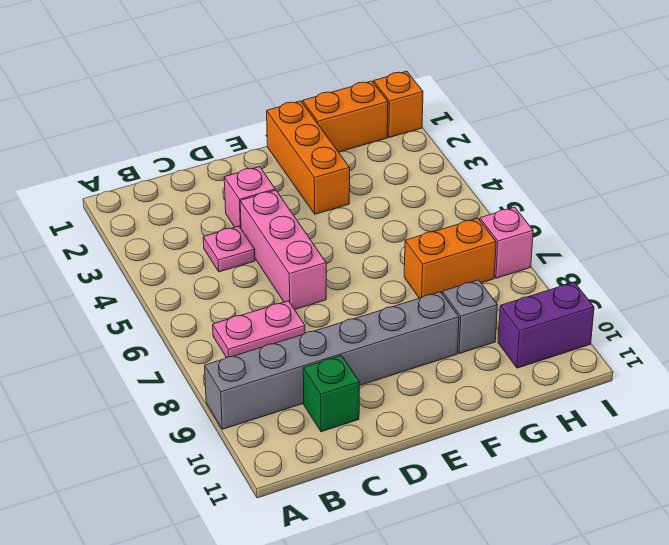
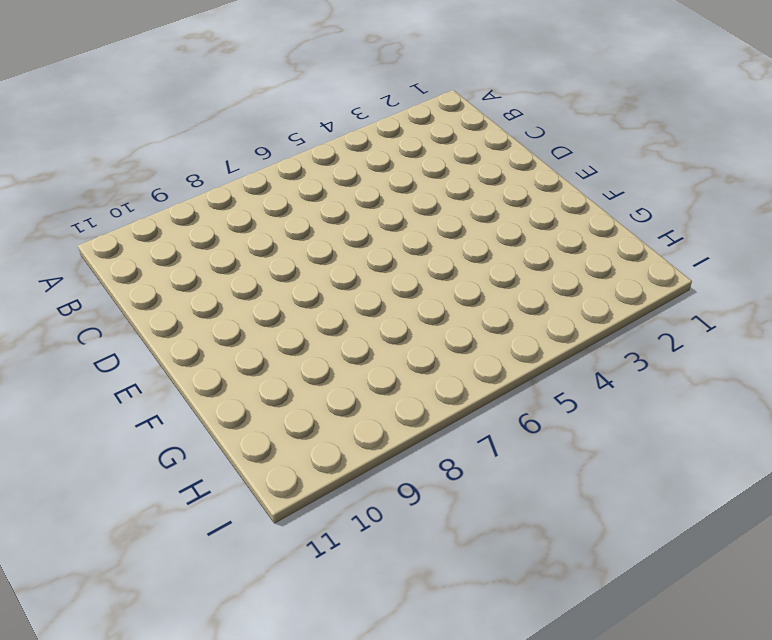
none -> grey brick A9:F9 level 1
none -> pink plate B7:C7 level 1
none -> pink plate C4 level 1

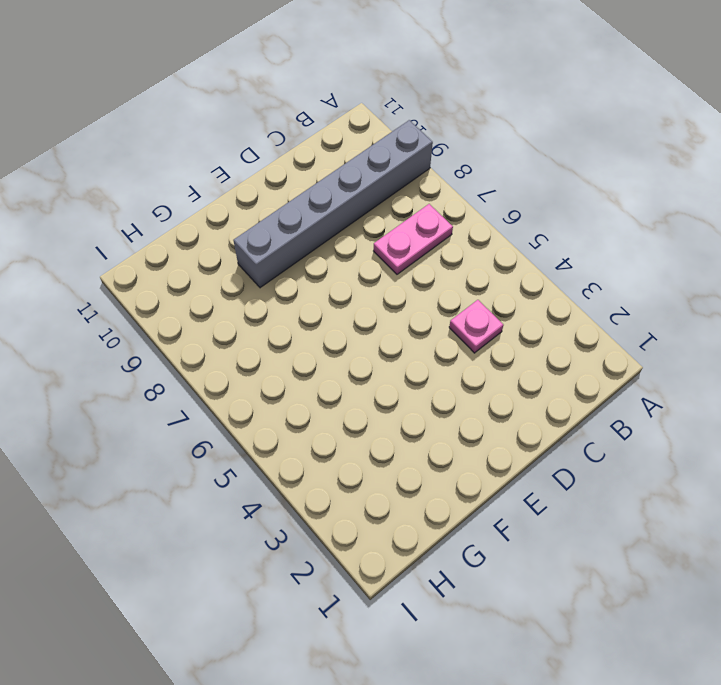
none -> green brick C10 level 1
none -> pink brick D3 level 1
none -> pink brick D4:D6 level 1

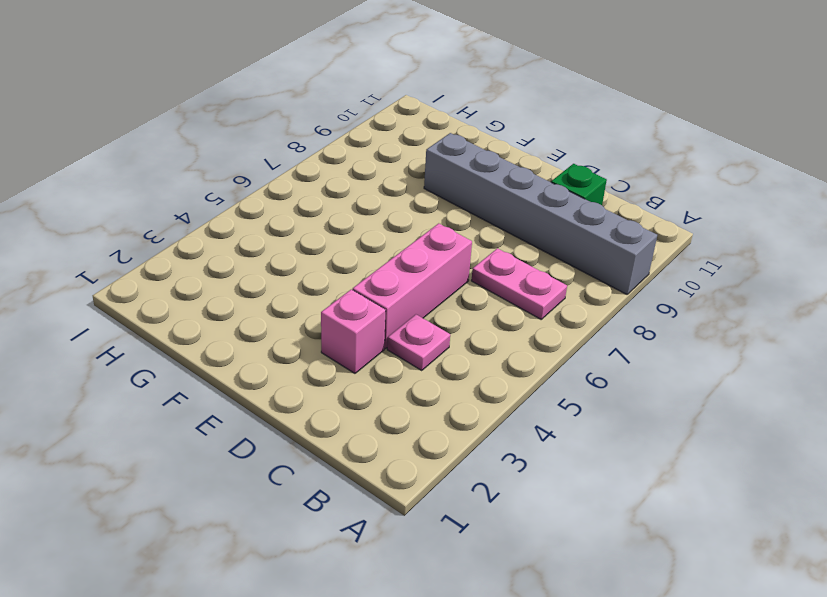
none -> orange brick F1:F3 level 1
none -> orange brick G1:H1 level 1
none -> orange brick G7:H7 level 1

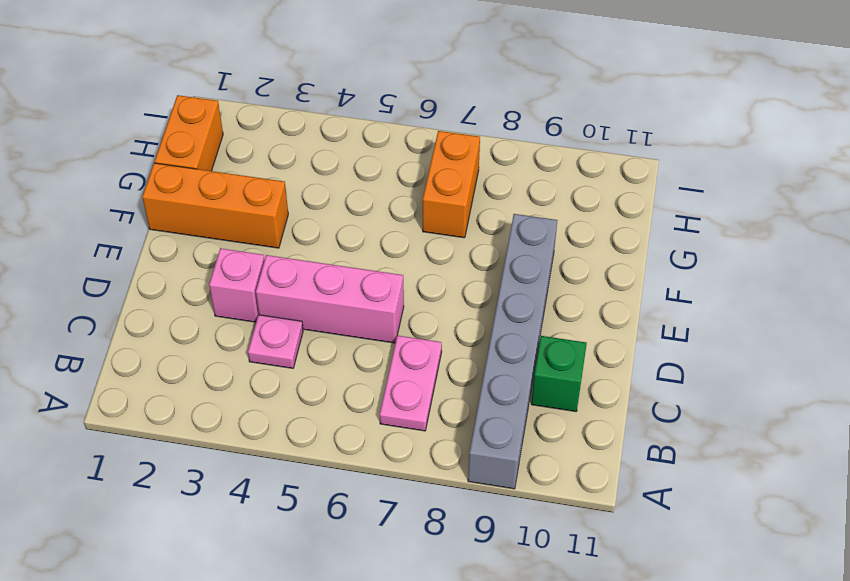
none -> grey brick G9 level 1
none -> purple brick H10:I10 level 1
none -> orange brick I1 level 1

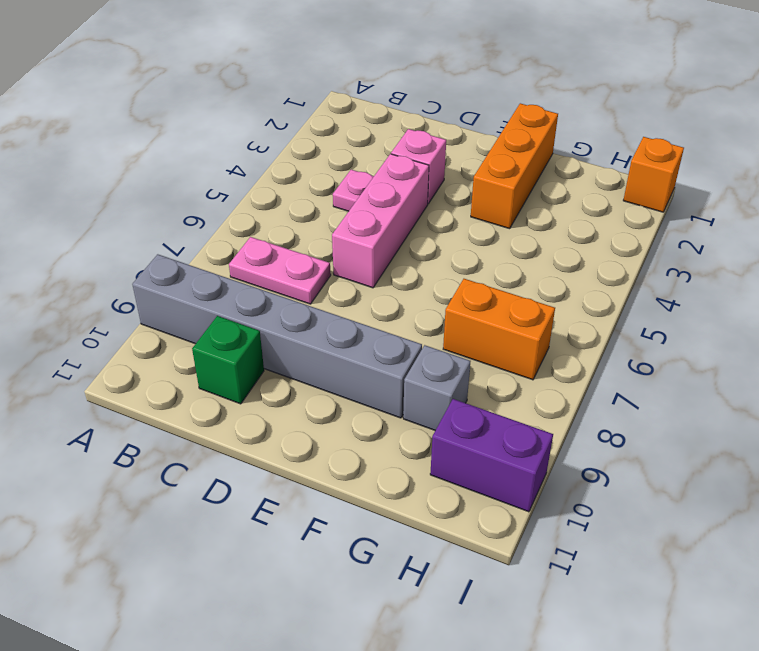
none -> orange brick G1:H1 level 1
none -> pink brick I7 level 1

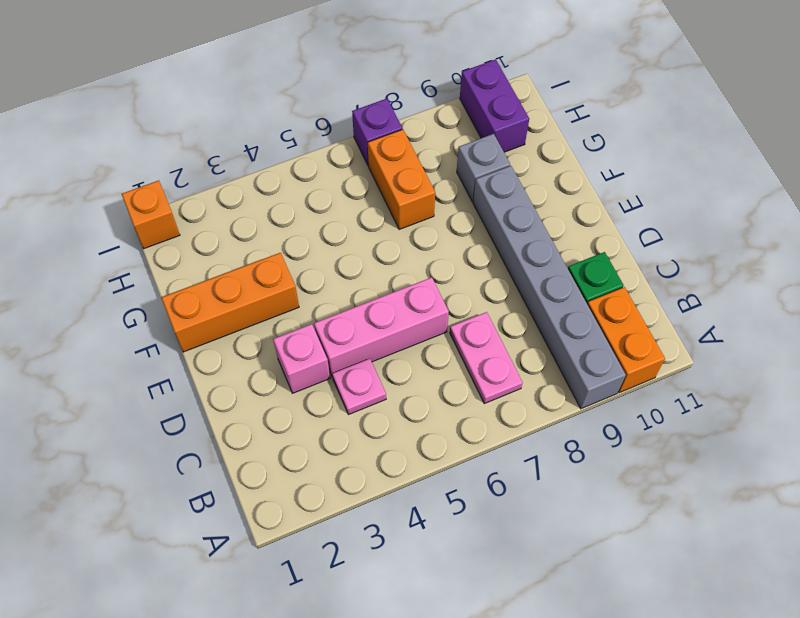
orange brick A10:B10 level 1 -> orange brick G1:H1 level 1
purple brick I7 level 1 -> pink brick I7 level 1

